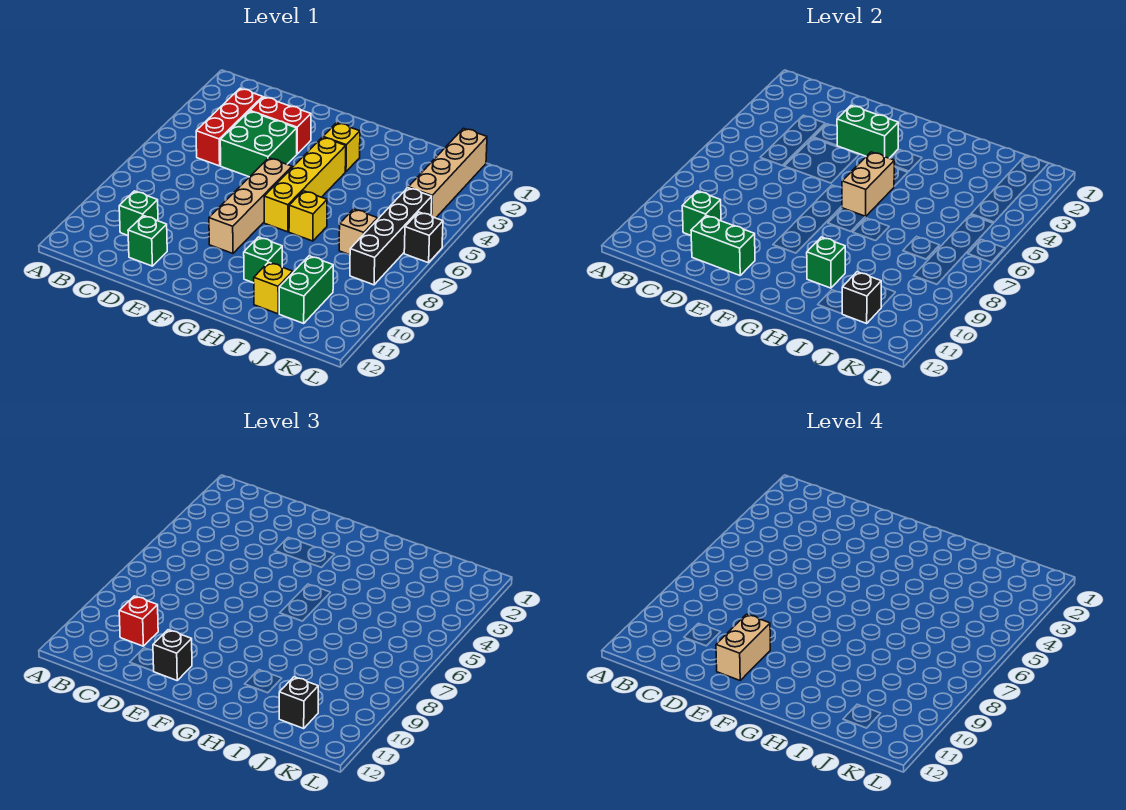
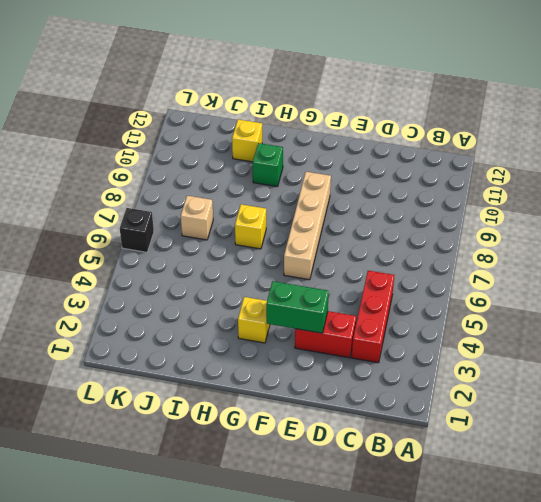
none -> green brick C10 level 1
none -> green brick D4:E5 level 1
none -> green brick D11 level 1

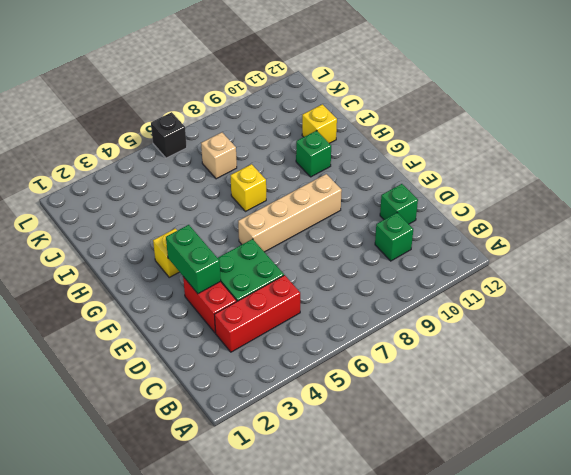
none -> yellow brick G4:G7 level 1
none -> green brick J10:J11 level 1
none -> tan brick K1:K4 level 1

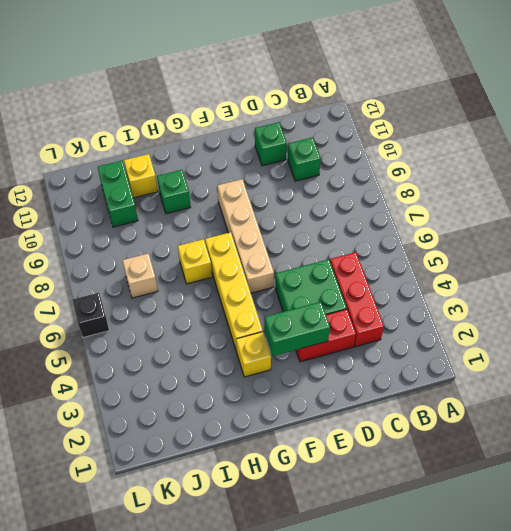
none -> tan brick K1:K4 level 1
none -> black brick K5:K8 level 1
none -> green brick C10 level 2

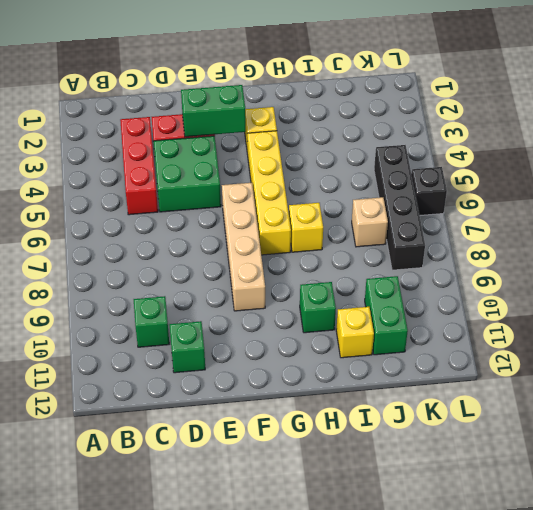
none -> tan brick K1:K4 level 1
none -> green brick C10 level 2
none -> green brick D11:E11 level 2

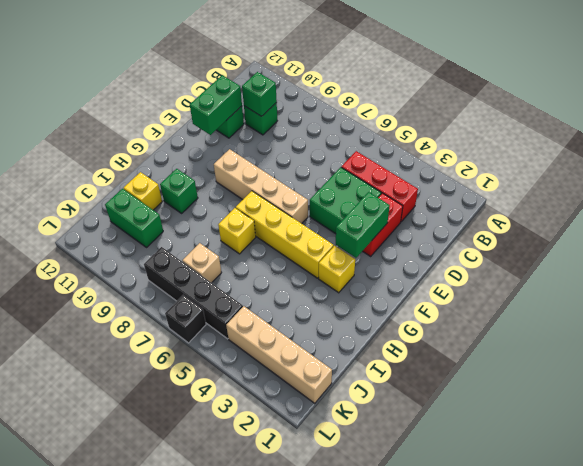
none -> tan brick G5:G6 level 2
none -> green brick H10 level 2
none -> black brick J11 level 2

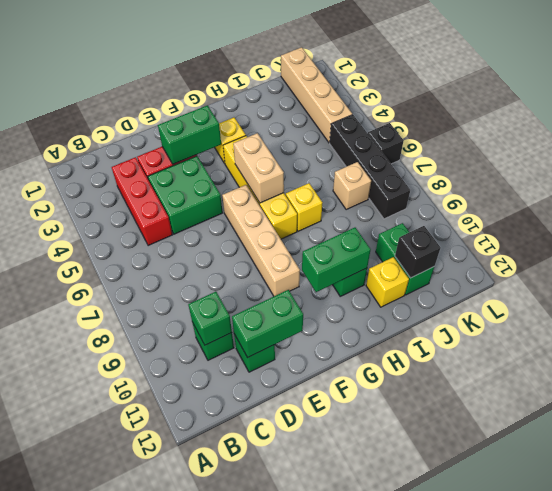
green brick G10:H10 level 2 -> green brick H10 level 2
none -> red brick C10 level 3
none -> black brick E11 level 3
none -> black brick J11 level 3

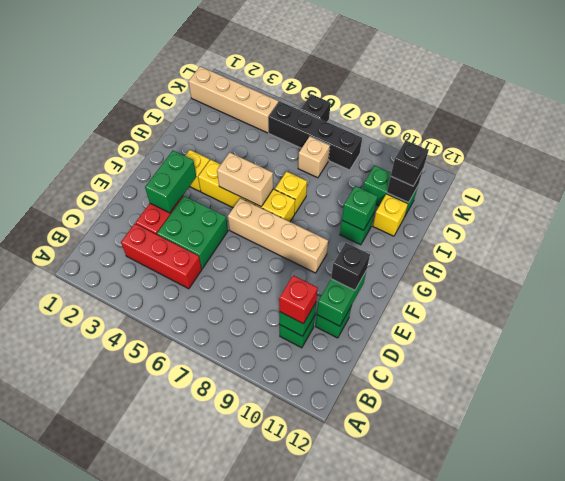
none -> tan brick E10:E11 level 4

